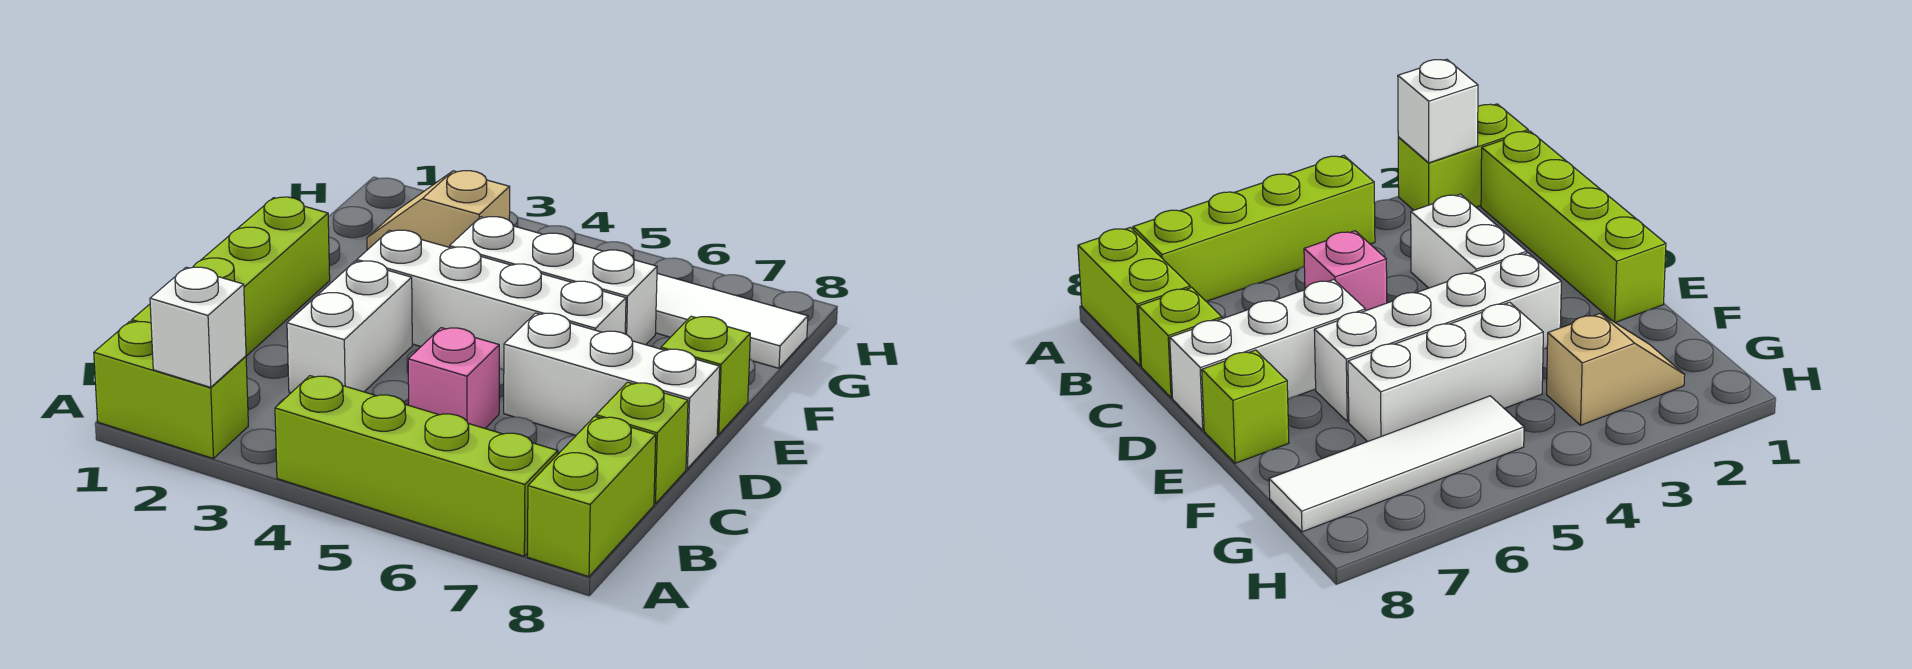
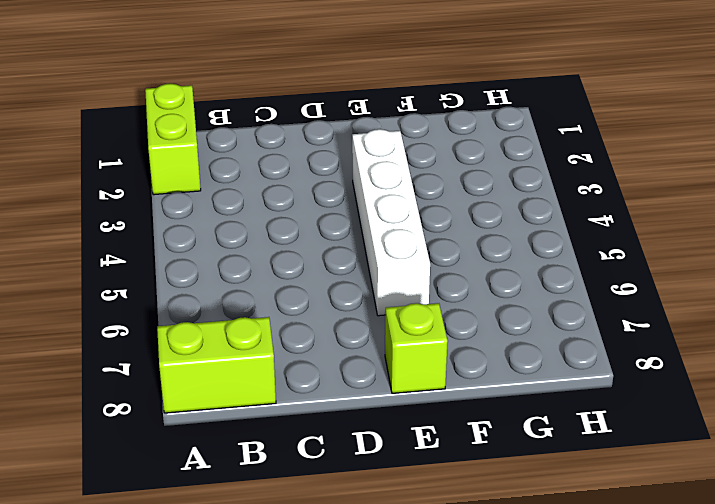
none -> lime brick A4:A7 level 1
none -> lime brick B1:E1 level 1
none -> white brick C3:D3 level 1

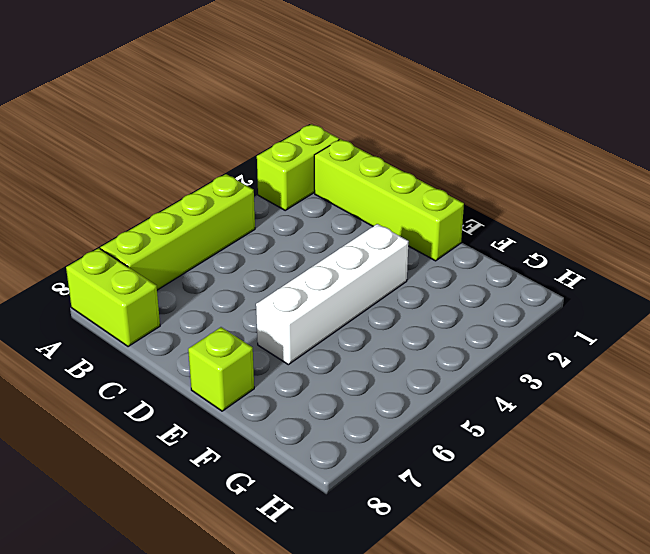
none -> white brick C3:D3 level 1
none -> pink brick C5 level 1
none -> lime brick C8 level 1

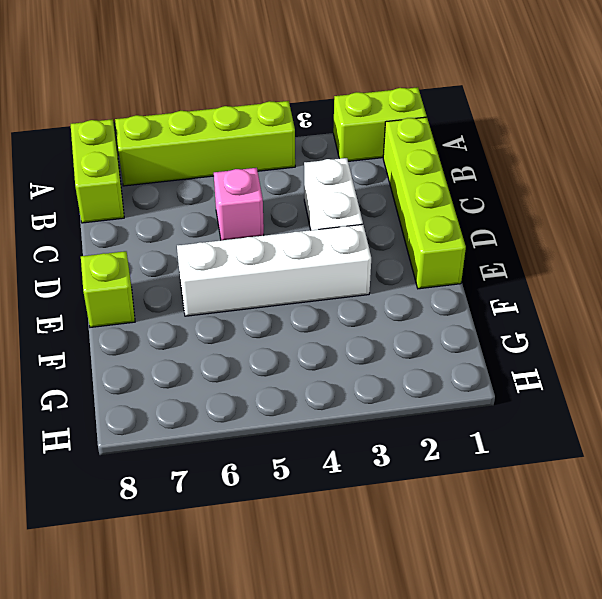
none -> lime brick C8 level 1
none -> white brick D6:D8 level 1
none -> white brick F4:F6 level 1

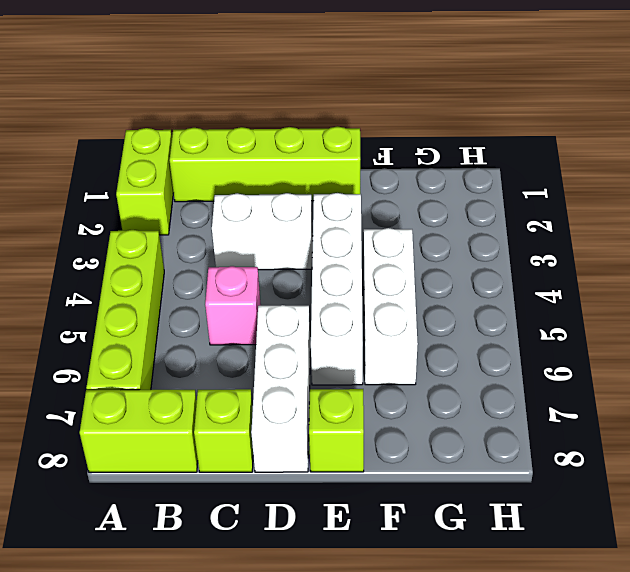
none -> tan slope G2:G3 level 1 top 3
none -> white tile G5:G8 level 1
none -> white brick A2 level 2

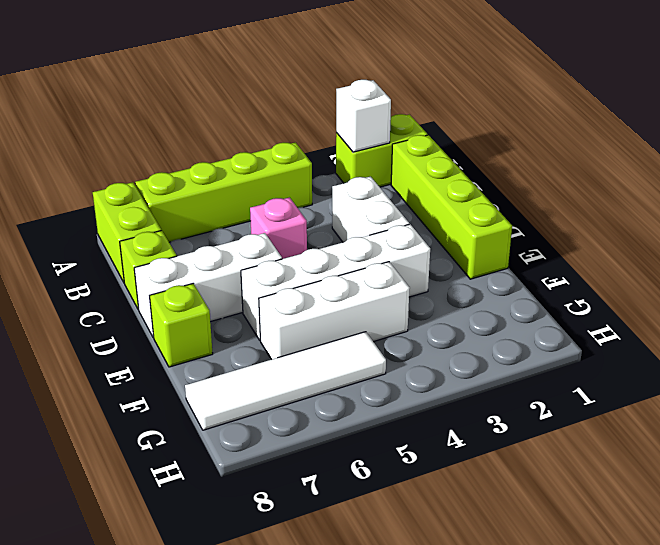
none -> tan slope G2:G3 level 1 top 3

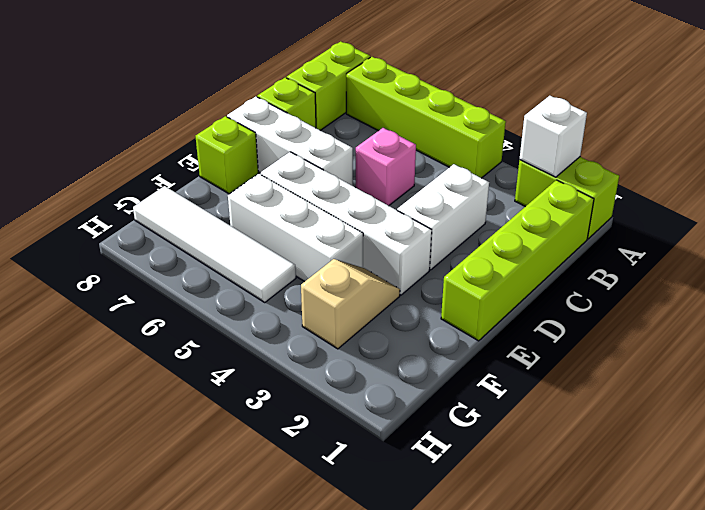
tan slope F3:G3 level 1 top G -> tan slope G2:G3 level 1 top 3

